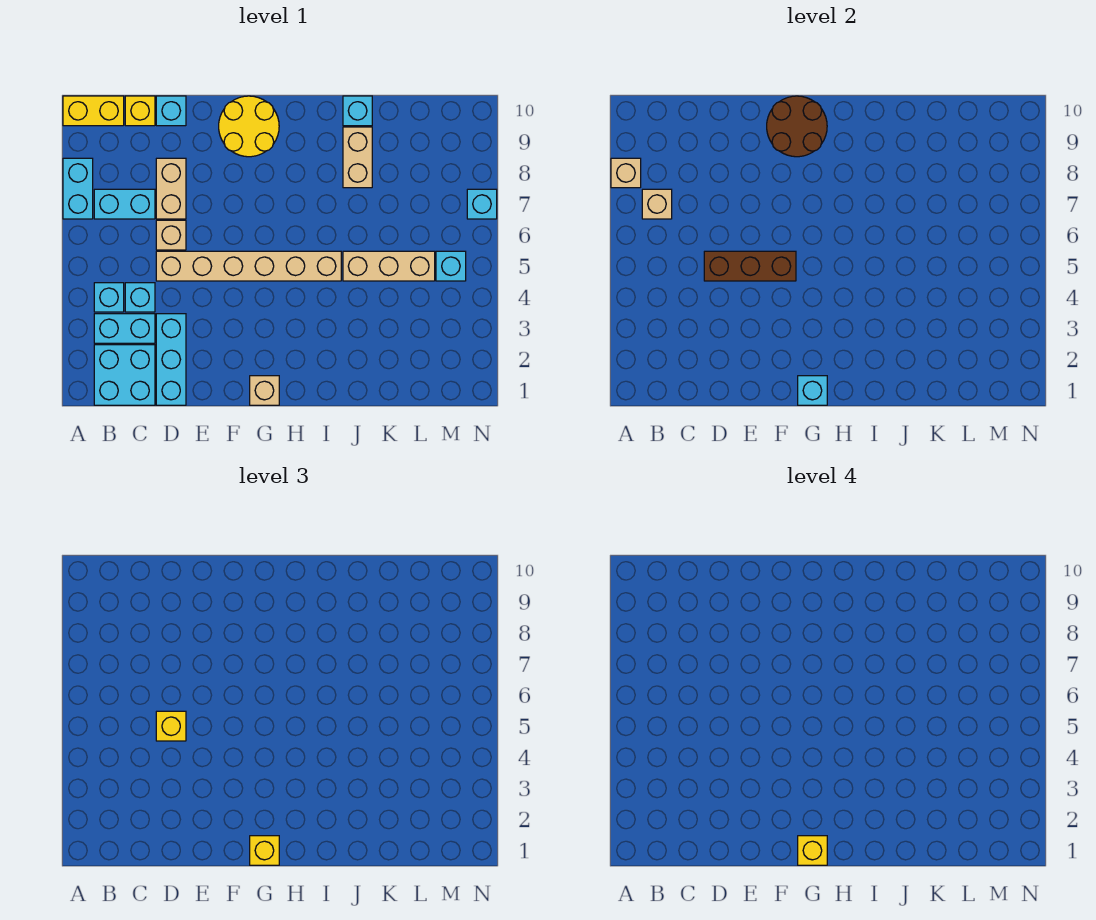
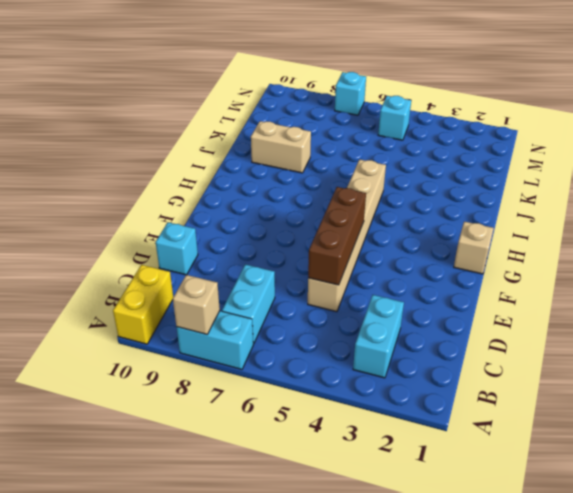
none -> cyan brick B1:C2 level 1
none -> cyan brick B4 level 1
none -> cyan brick C4 level 1

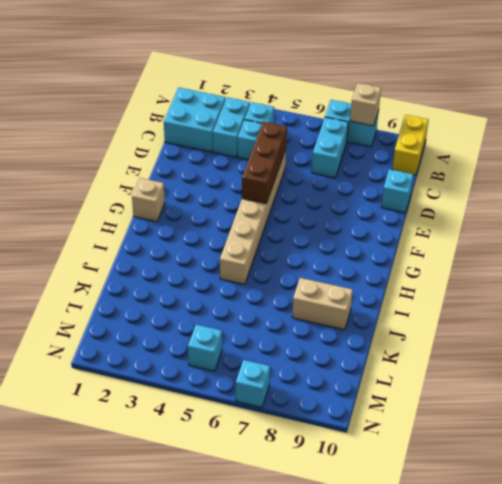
none -> yellow brick C10 level 1
none -> cyan brick D1:D3 level 1
none -> tan brick D6 level 1

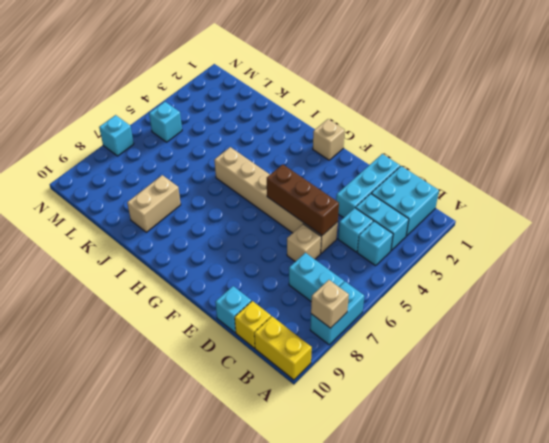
none -> tan brick D7:D8 level 1
none -> yellow round brick F9:G10 level 1
none -> tan brick J5:L5 level 1

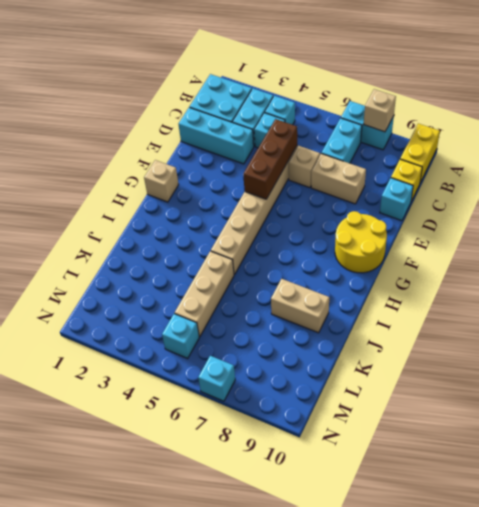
none -> cyan brick J10 level 1
none -> tan brick B7 level 2
none -> brown round brick F9:G10 level 2

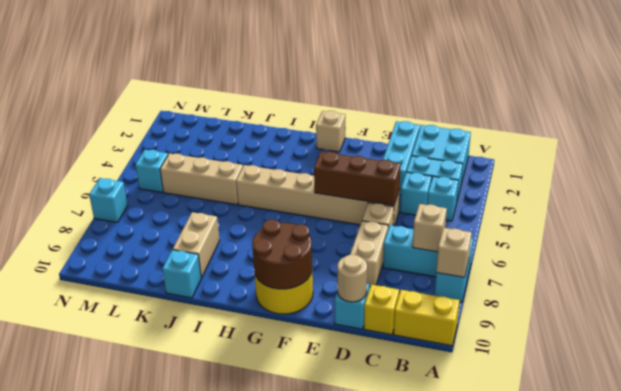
tan round brick D10 level 2 -> none
none -> cyan brick G1 level 2
none -> yellow brick D5 level 3
none -> yellow brick G1 level 3

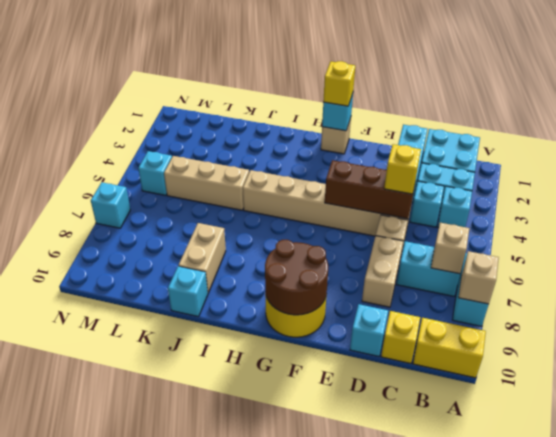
none -> yellow brick G1 level 4

